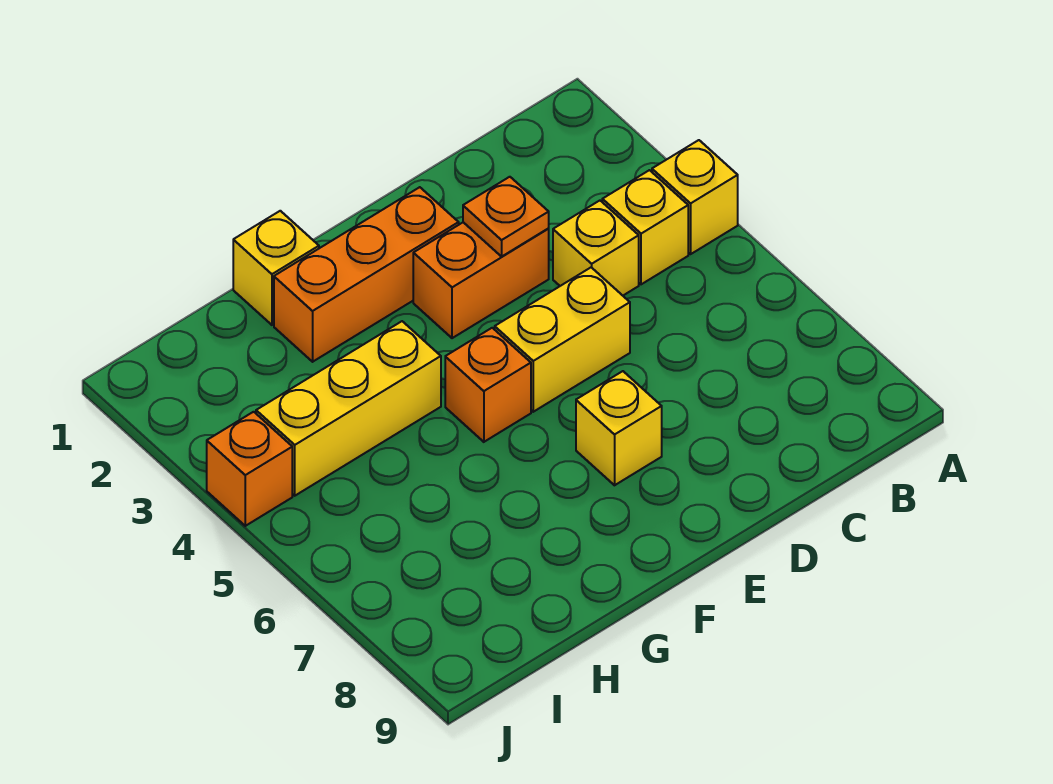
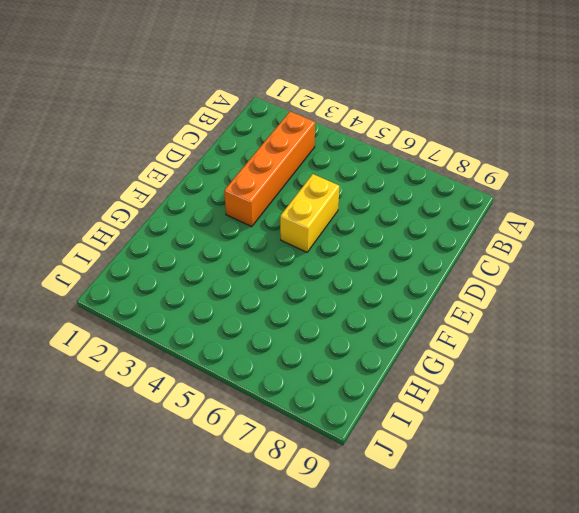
orange brick B3:E3 level 1 -> orange brick D3:E3 level 1
none -> yellow brick A4 level 1
none -> yellow brick B4 level 1
none -> yellow brick C4 level 1

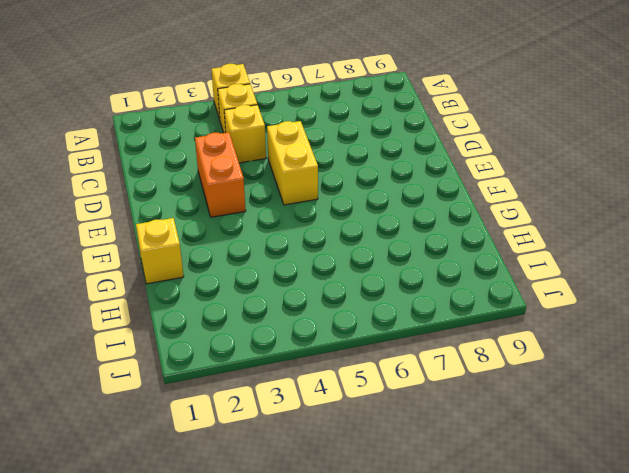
none -> orange brick E2:G2 level 1
none -> yellow brick E7 level 1
none -> orange brick F5 level 1

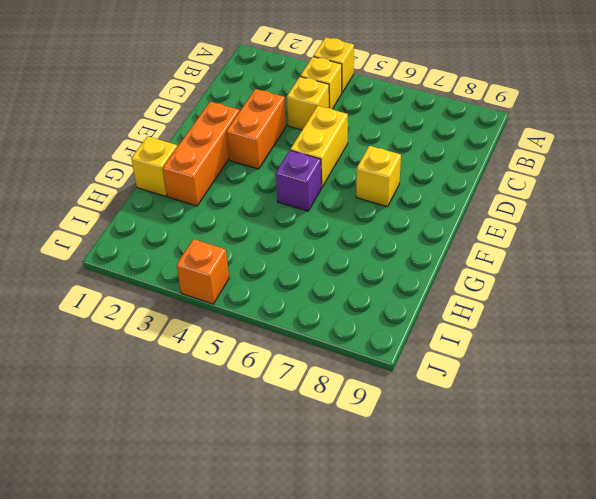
purple brick F5 level 1 -> orange brick F5 level 1
none -> yellow brick G4:I4 level 1
none -> orange plate D3 level 2

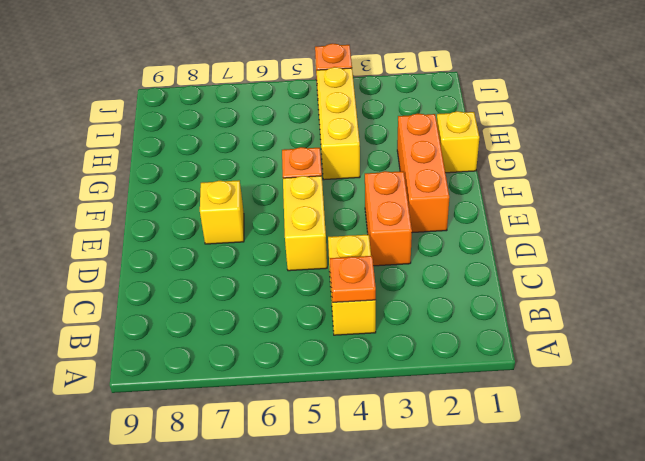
orange plate B4 level 2 -> orange plate D3 level 2
none -> yellow brick A4 level 1

